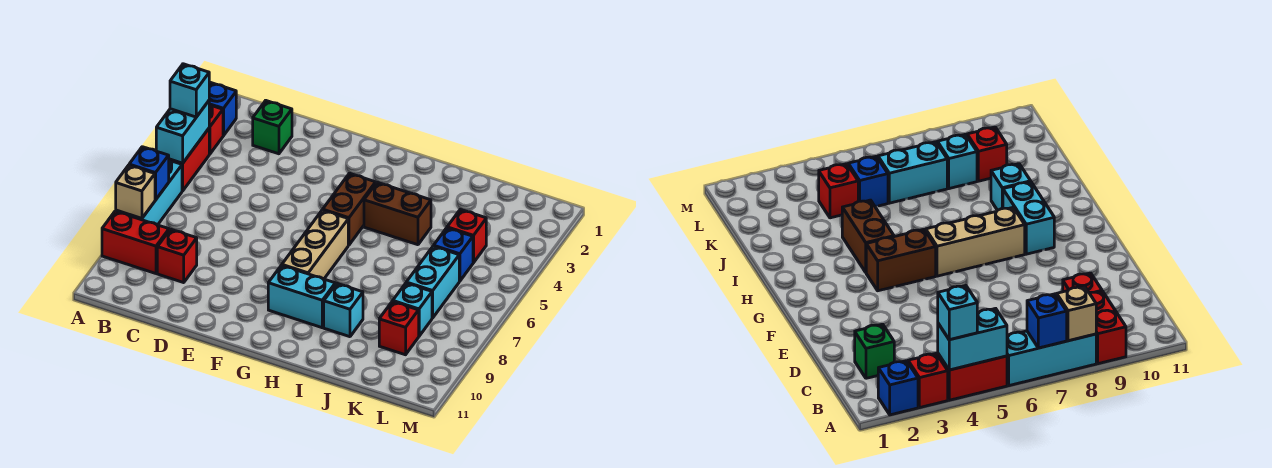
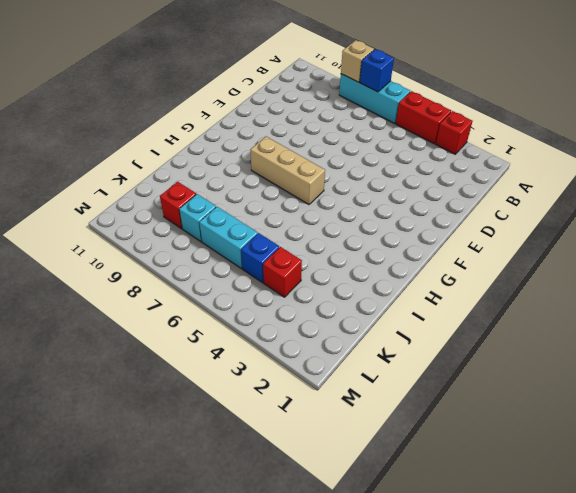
none -> blue brick A2 level 1
none -> red brick A9:B9 level 1
none -> green brick C2 level 1

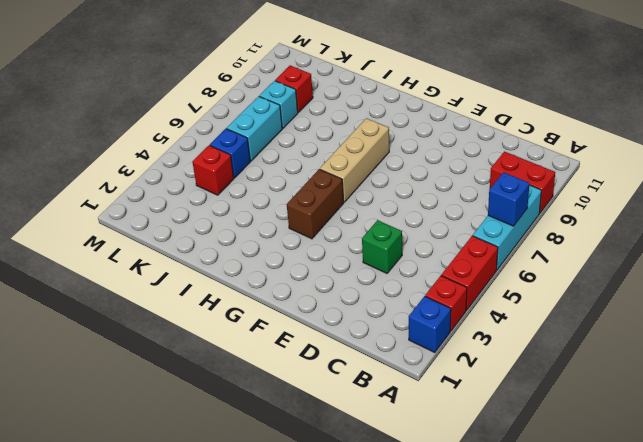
green brick D4 level 1 -> green brick C2 level 1
none -> red brick C9 level 1
none -> cyan brick G9:H9 level 1
none -> brown brick H4:I4 level 1

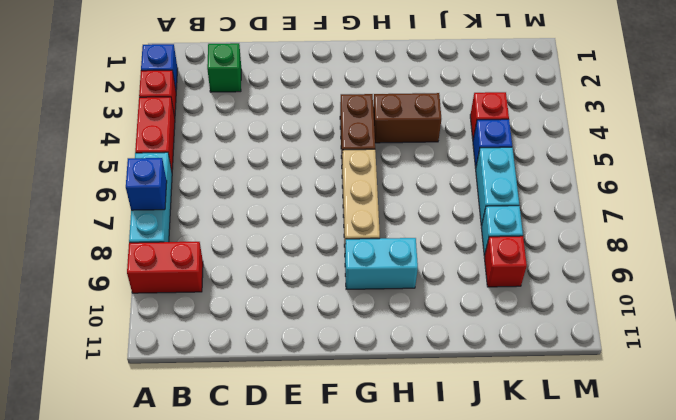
none -> red brick C9 level 1
none -> cyan brick I9 level 1
none -> cyan brick A4:A5 level 2

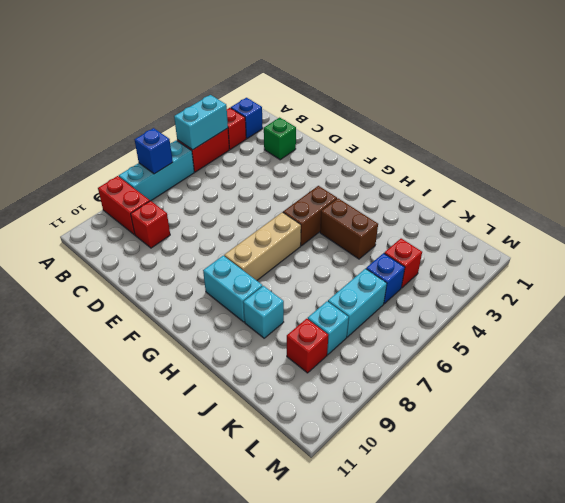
none -> tan brick A8 level 2
none -> cyan brick A4 level 3

